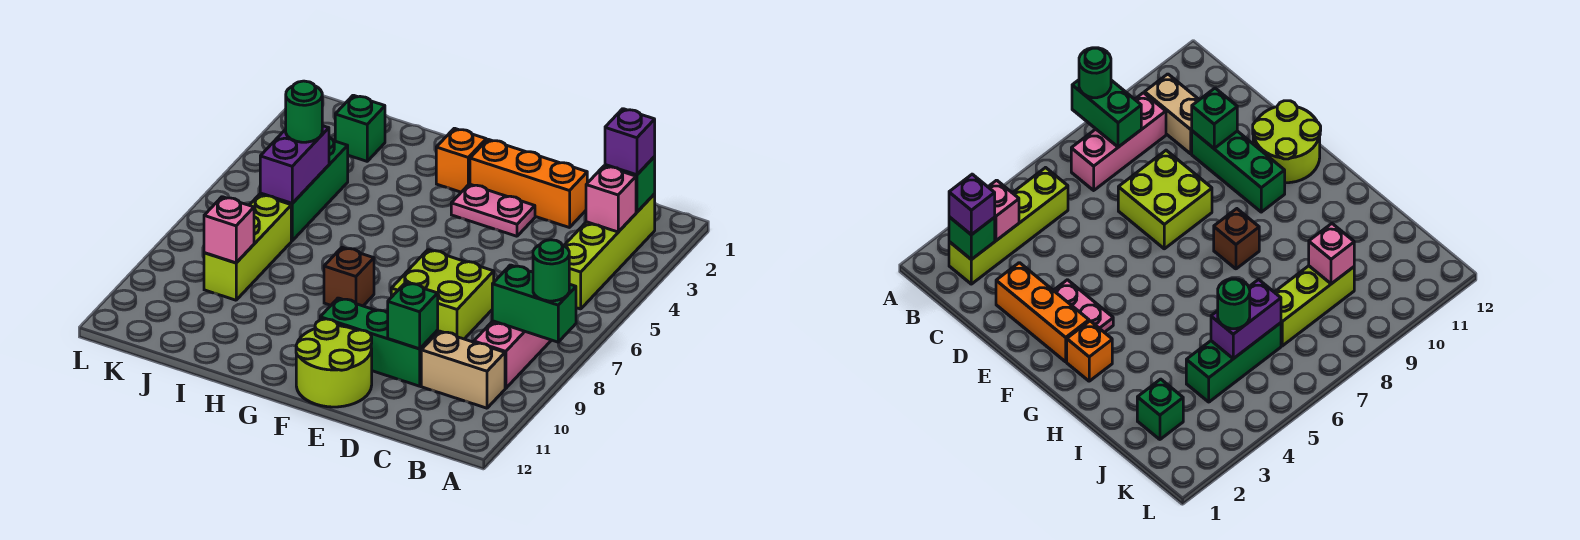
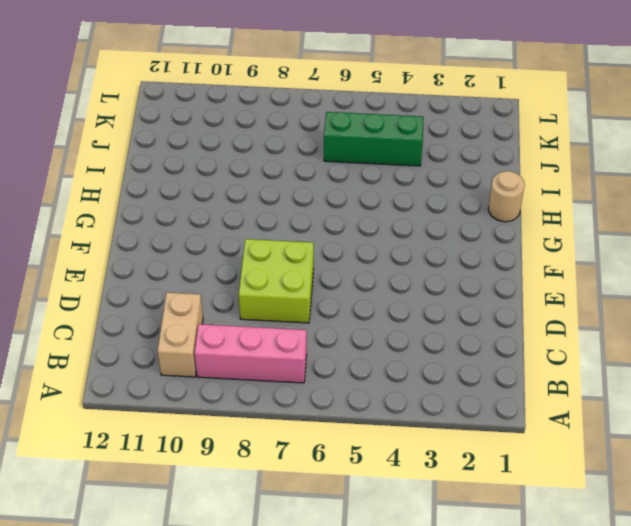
tan round brick H1 level 1 -> none
none -> lime brick B2:B5 level 1
none -> orange brick D2:F2 level 1
none -> green brick D10:F10 level 1

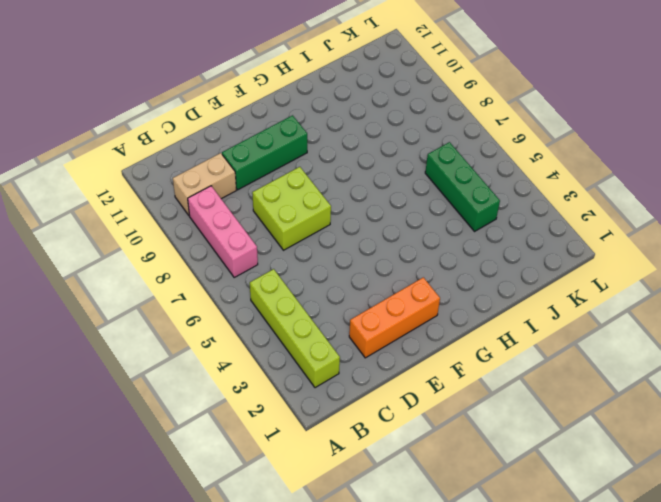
none -> pink plate E3:F3 level 1
none -> lime round brick E11:F12 level 1
none -> orange brick G2 level 1

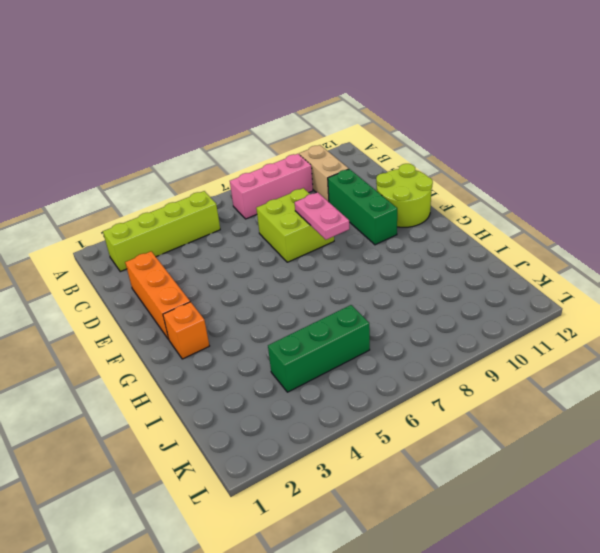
pink plate E8:F8 level 2 -> pink plate E3:F3 level 1
none -> brown brick G8 level 1
none -> green brick J2 level 1
none -> lime brick J7:J9 level 1

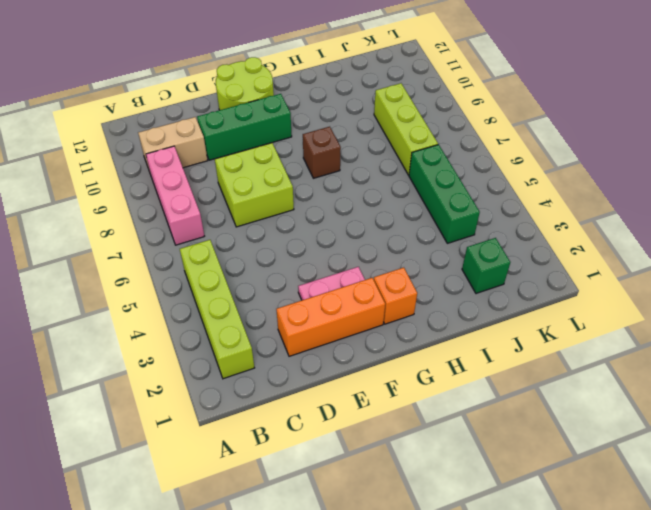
none -> green brick A8:B8 level 2
none -> green brick B2 level 2
none -> pink brick B3 level 2

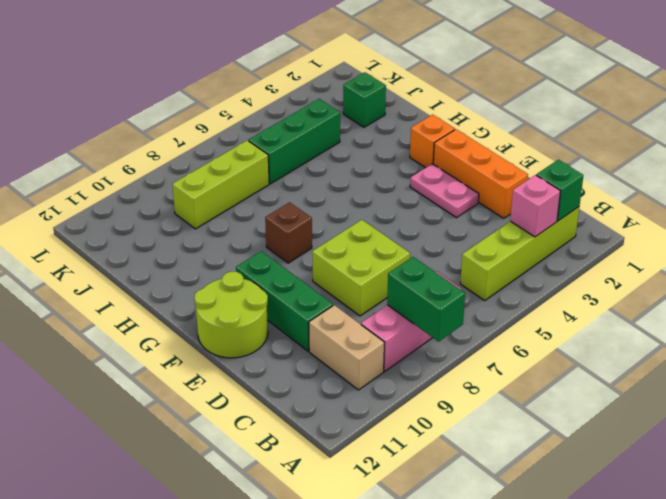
none -> green brick D10 level 2
none -> purple brick J5:J6 level 2
none -> pink brick J9 level 2

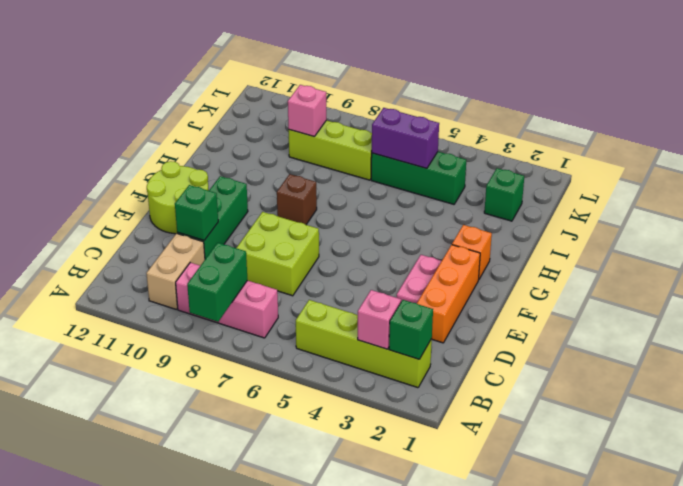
none -> green round brick A8 level 3
none -> purple brick B2 level 3
none -> green round brick J5 level 3

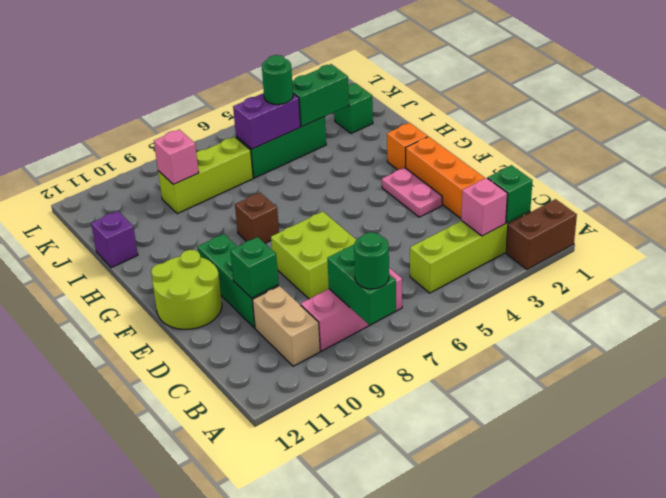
brown brick A1:A2 level 1 -> none
purple brick I12 level 1 -> purple brick B2 level 3
green brick J3:J4 level 2 -> none

